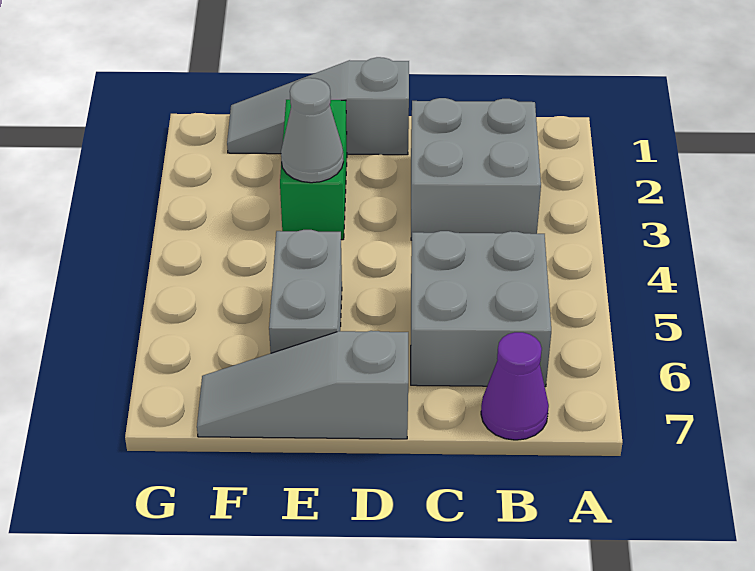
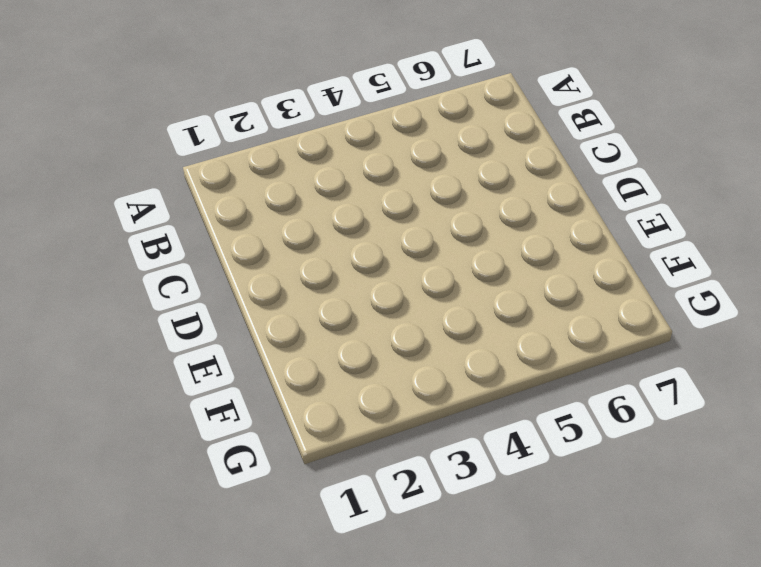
none -> grey brick B2:C3 level 1
none -> grey brick B5:C6 level 1

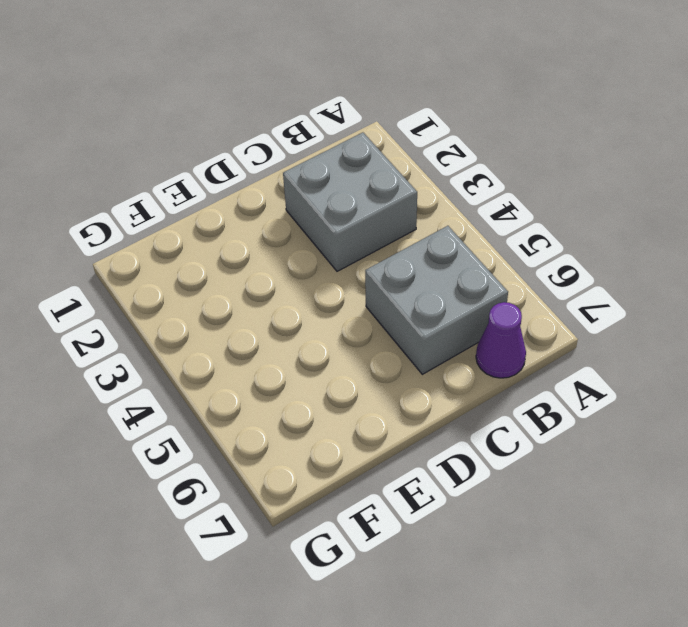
none -> grey slope D1:F1 level 1 top D
none -> grey slope D7:F7 level 1 top D

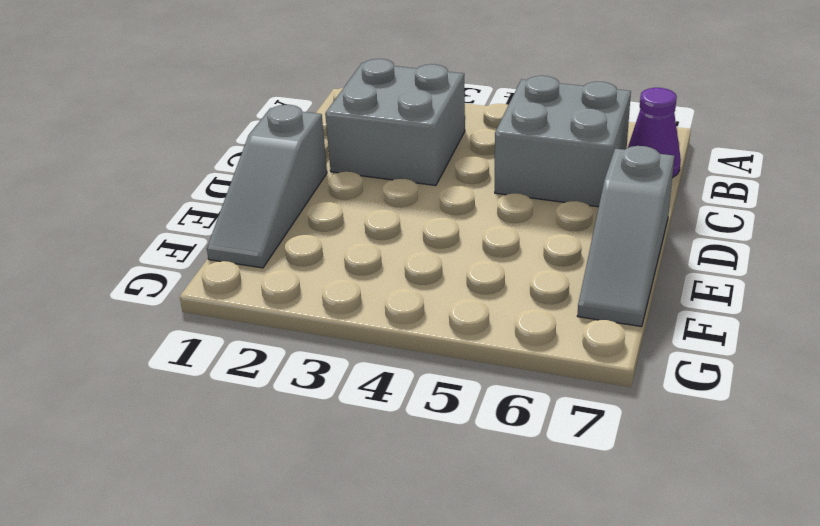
none -> green brick E2:E3 level 1
none -> grey brick E5:E6 level 1

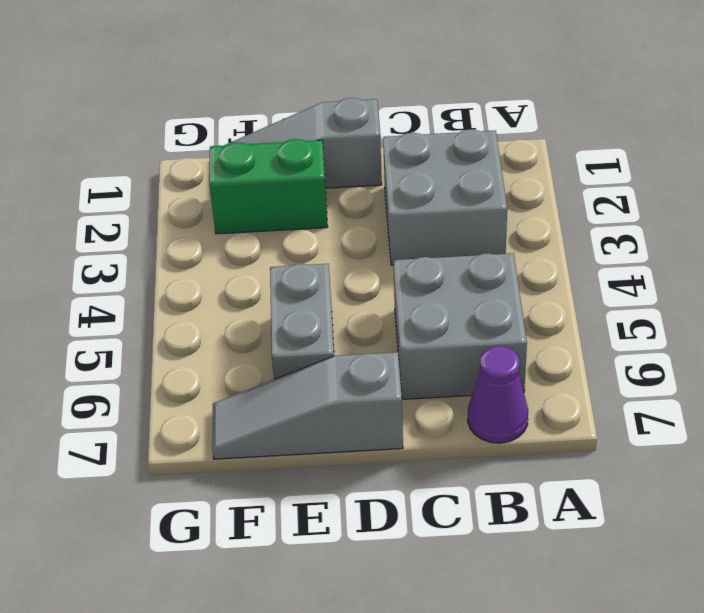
green brick E2:F2 level 1 -> green brick E2:E3 level 1
none -> grey cone E3 level 2

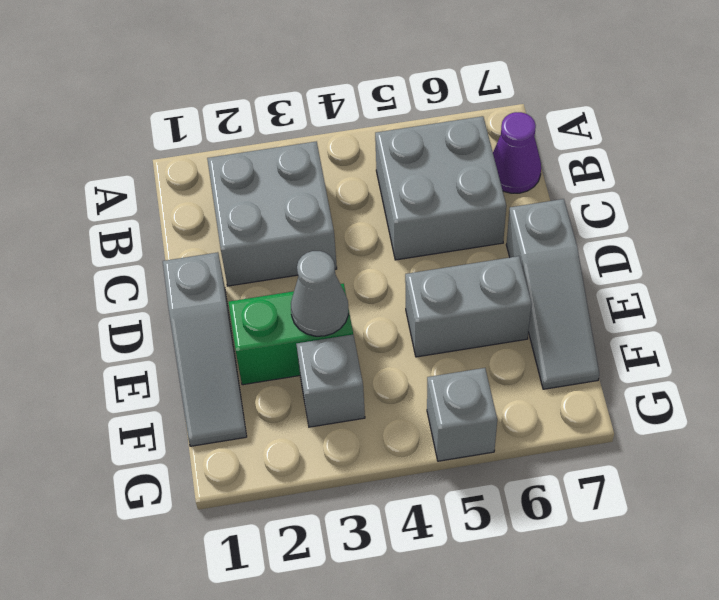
grey brick F3 level 1 -> none
grey brick G5 level 1 -> none

